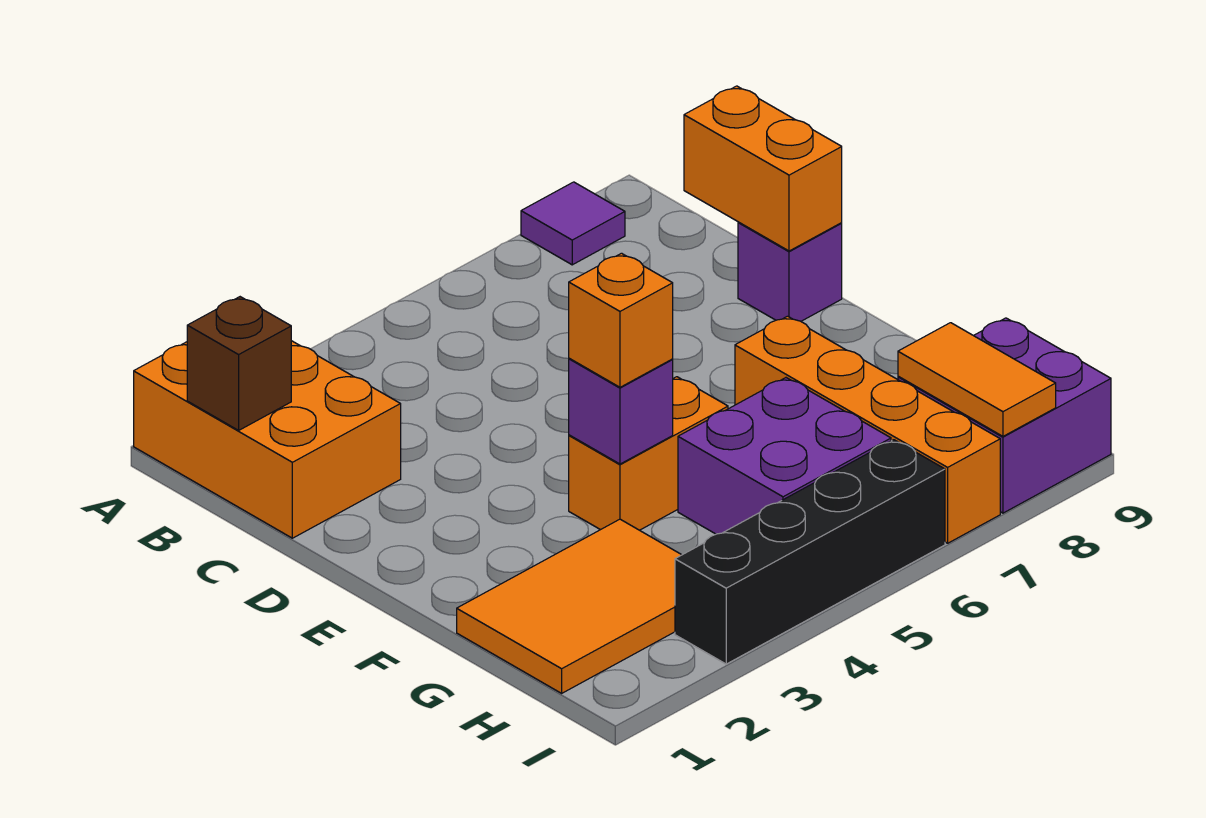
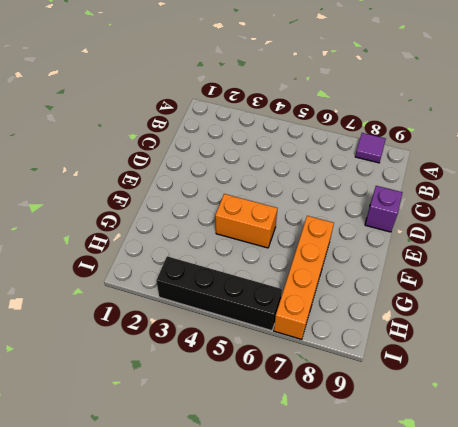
none -> orange brick A1:C2 level 1
none -> orange tile G1:H3 level 1
none -> purple brick G5:H6 level 1

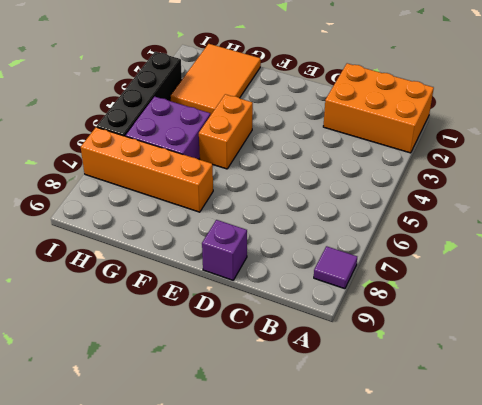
none -> purple brick H8:I9 level 1
none -> brown brick B1 level 2
none -> orange brick C9:D9 level 2

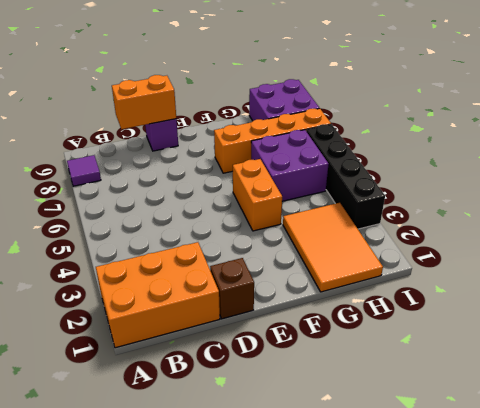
brown brick D1 level 1 -> brown brick B1 level 2
none -> purple brick F4 level 2
none -> orange tile H8:I8 level 2
none -> orange brick F4 level 3

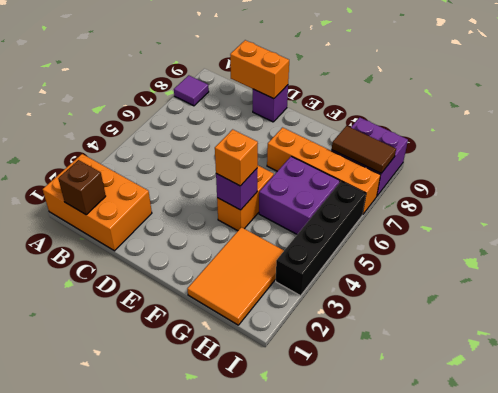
brown tile H8:I8 level 2 -> orange tile H8:I8 level 2

